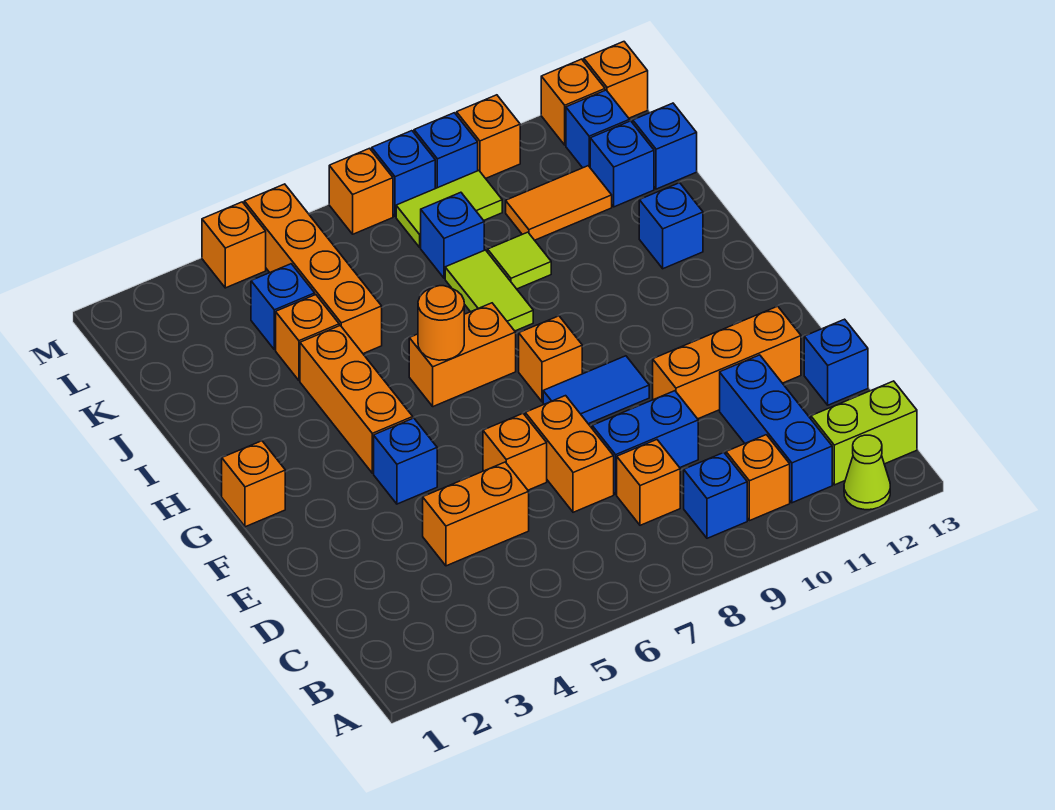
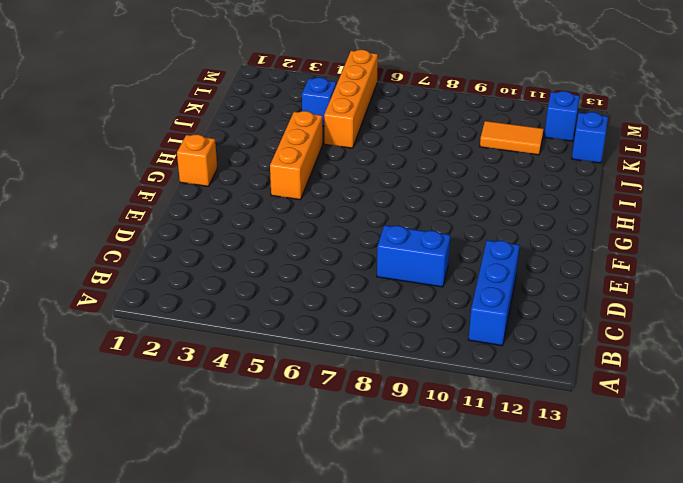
none -> lime cone A12 level 1
none -> blue brick B9 level 1
none -> orange brick B10 level 1
none -> lime brick B12:B13 level 1

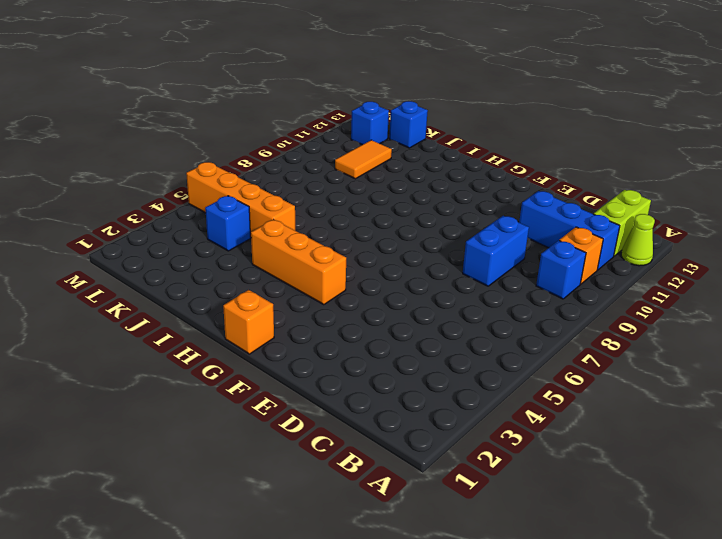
none -> orange brick C8 level 1
none -> orange brick D4:D5 level 1
none -> orange brick D7:E7 level 1
none -> blue brick D13 level 1

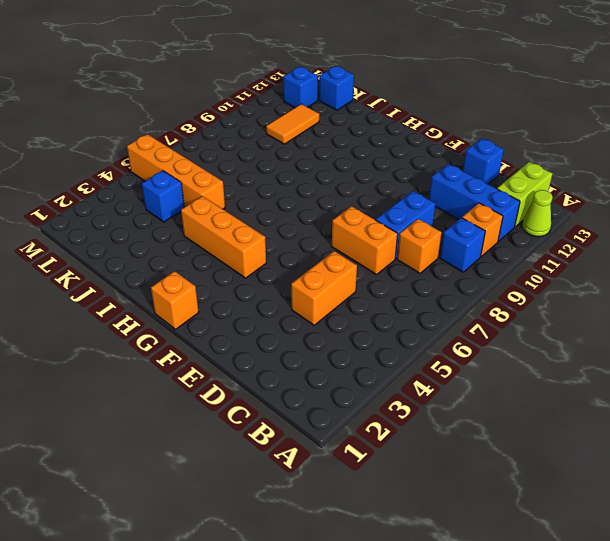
none -> orange brick E6 level 1
none -> orange brick E10:E12 level 1
none -> blue brick F4 level 1
none -> blue tile F8:F9 level 1

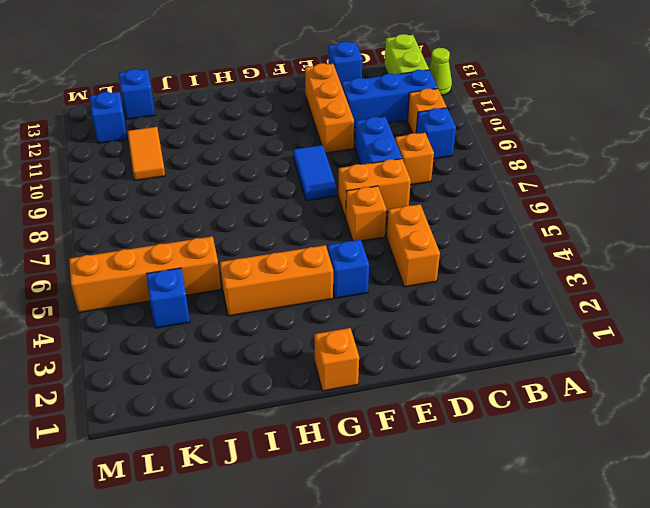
none -> orange brick G8 level 1
none -> orange brick H6:H7 level 1
none -> lime tile I8:J8 level 1
none -> blue brick I12 level 1

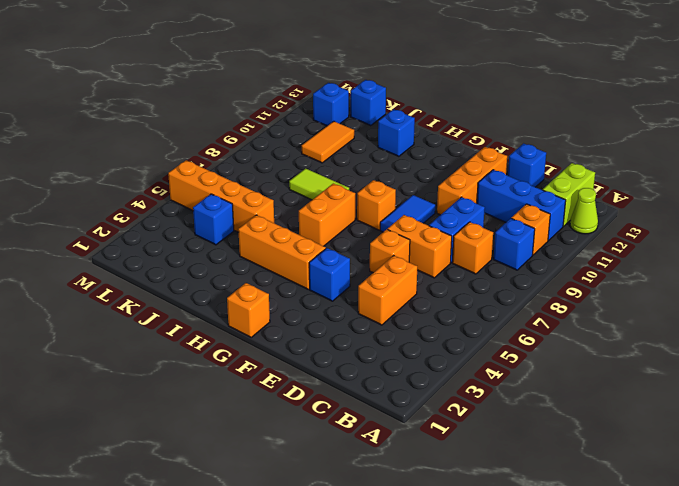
none -> orange brick J4 level 1
none -> lime tile J9 level 1
none -> blue brick K8 level 1
none -> blue brick K12 level 1

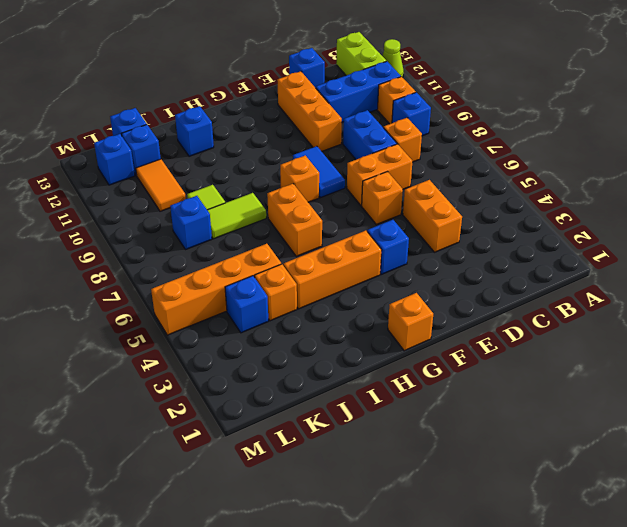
none -> lime tile L8:L9 level 1
none -> orange brick M4 level 1
none -> orange brick M7 level 1
none -> blue brick M8 level 1

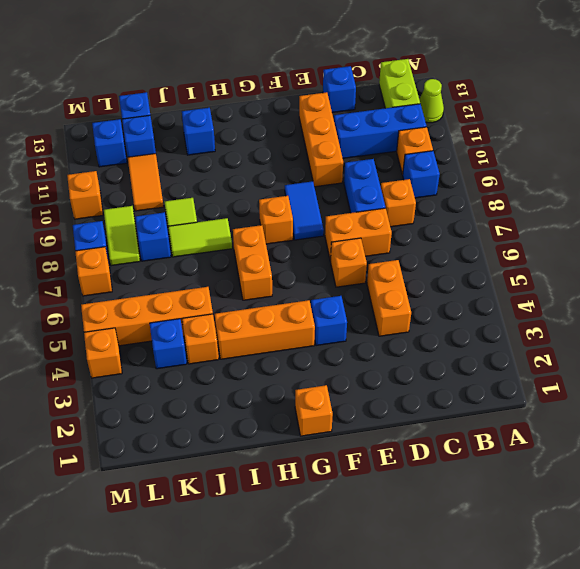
none -> blue brick M9 level 1
none -> orange brick M12 level 1
none -> orange brick M13 level 1
none -> orange round brick H6 level 2

